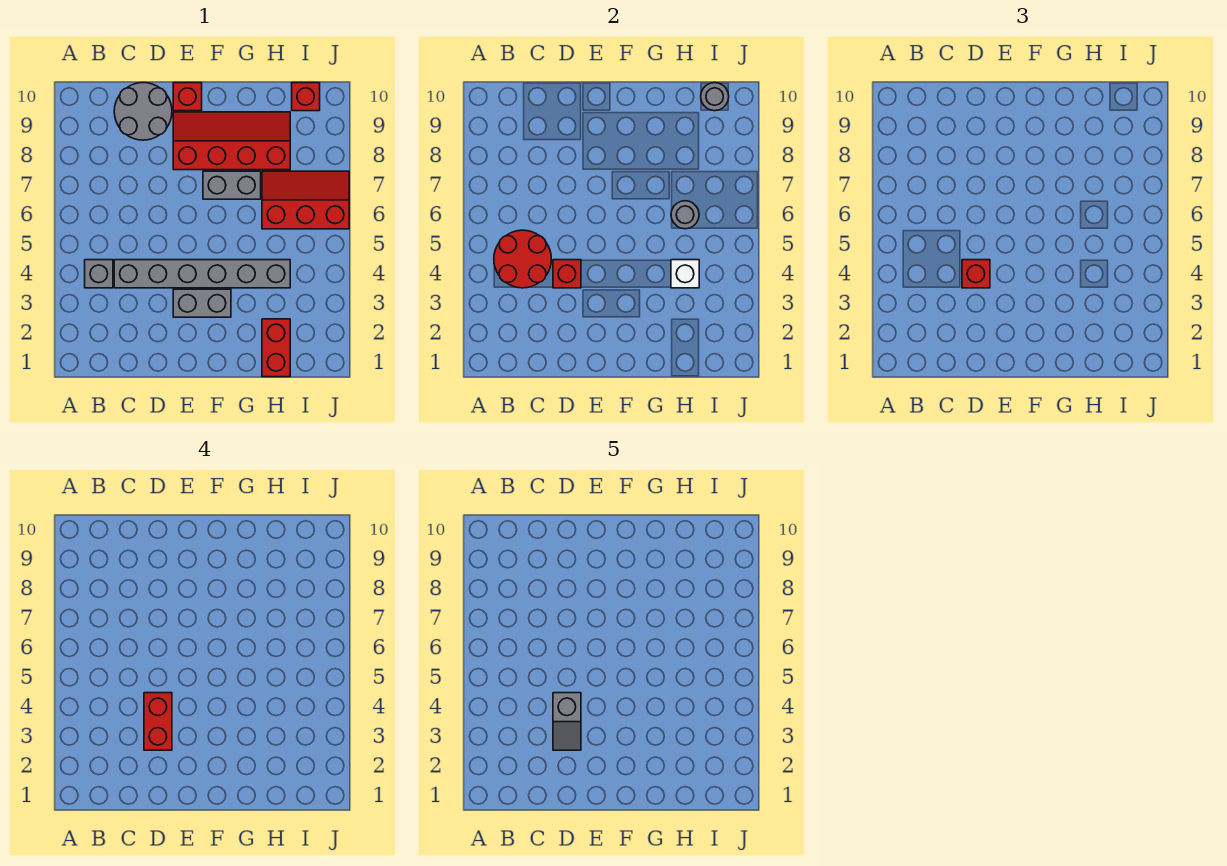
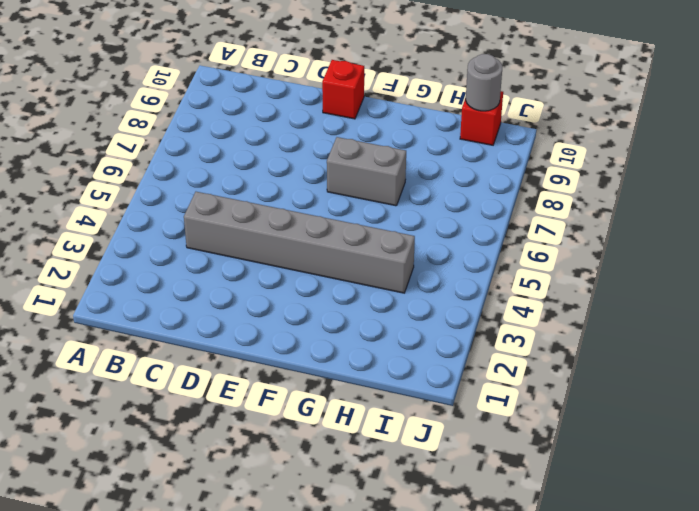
none -> grey brick B4 level 1
none -> grey round brick C9:D10 level 1
none -> grey brick E3:F3 level 1

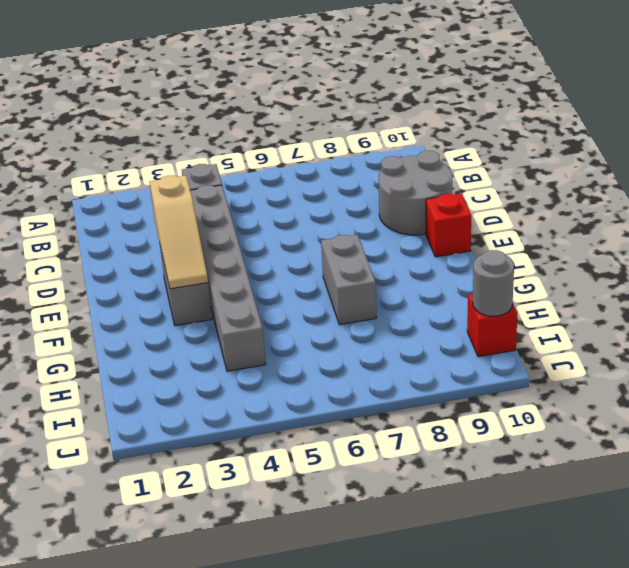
tan slope D3:F3 level 2 top D -> none
none -> red slope E8:H9 level 1 top 8
none -> red brick H1:H2 level 1
none -> red slope H6:J7 level 1 top 6

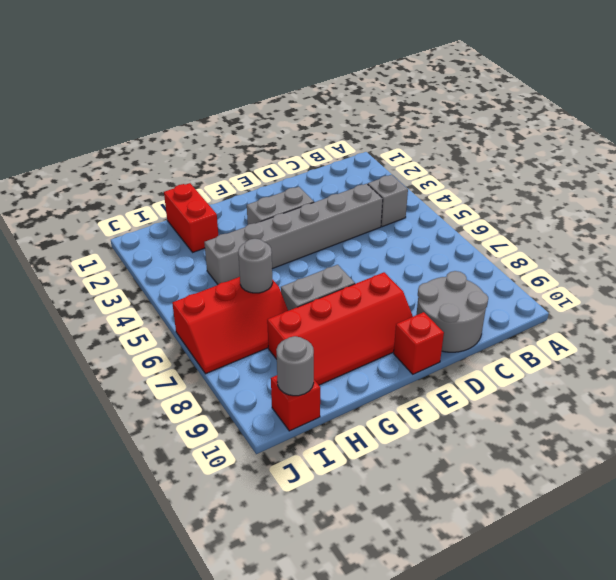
none -> red round brick B4:C5 level 2
none -> red brick D4 level 2
none -> white brick H4 level 2

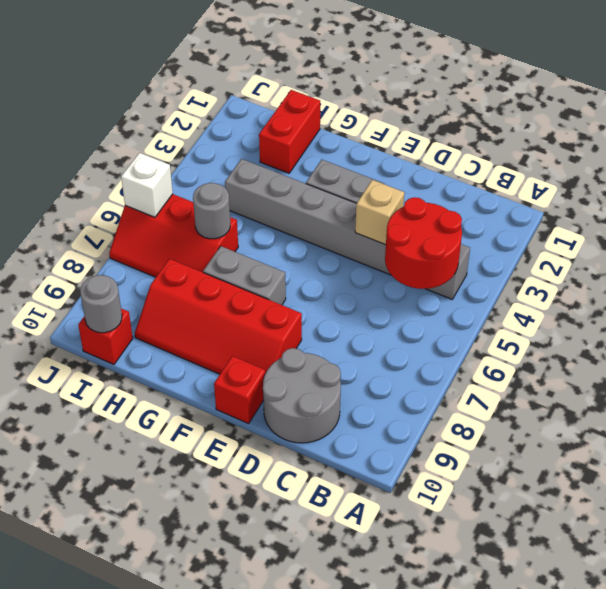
tan brick D4 level 2 -> red brick D4 level 2
white brick J6 level 2 -> white brick H4 level 2
none -> red brick D4 level 3
none -> red brick D3:D4 level 4
none -> grey slope D3:D4 level 5 top 4

